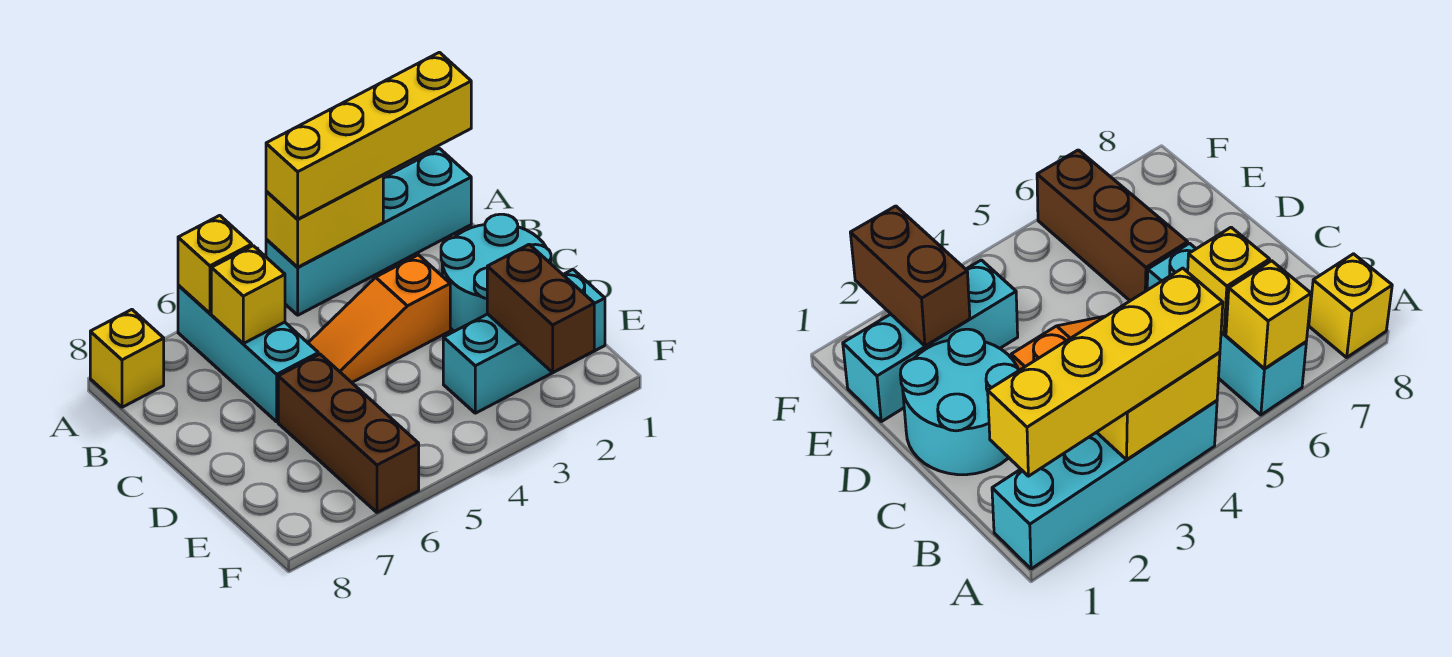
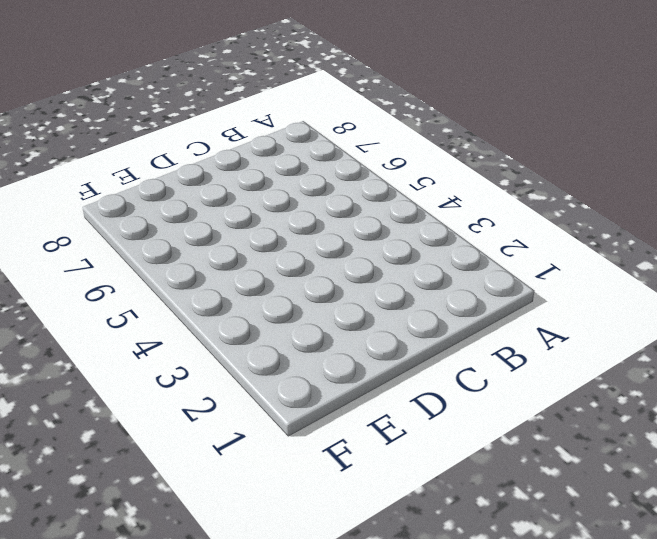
none -> cyan brick A1:A4 level 1
none -> cyan brick A6:C6 level 1
none -> yellow brick A8 level 1

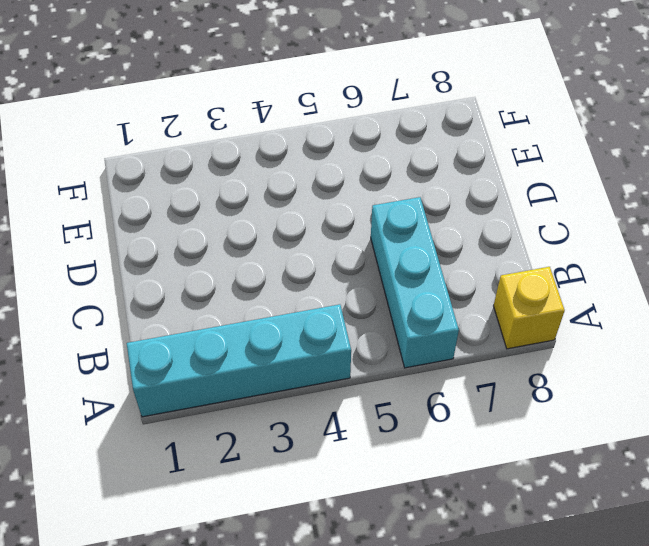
none -> cyan round brick C1:D2 level 1
none -> orange slope C3:C5 level 1 top 3
none -> brown brick D6:F6 level 1

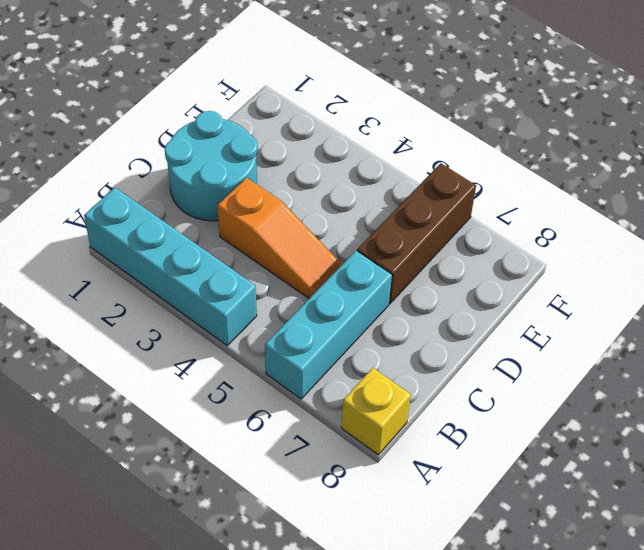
none -> cyan brick E1:E3 level 1
none -> yellow brick A3:A4 level 2
none -> yellow brick A6 level 2

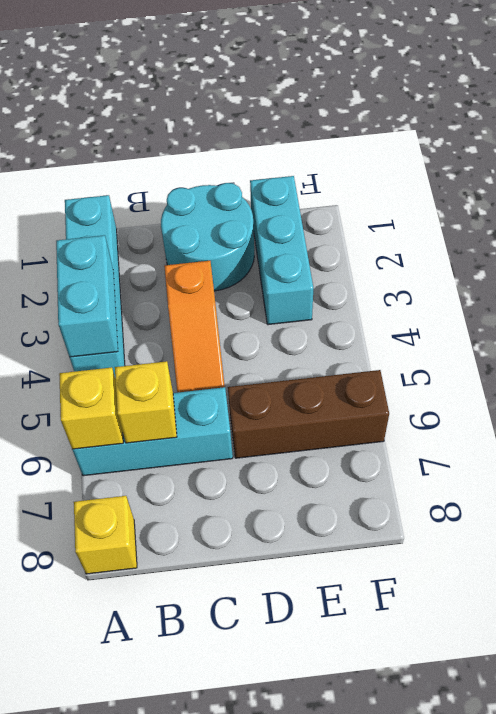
cyan brick A3:A4 level 2 -> yellow brick A3:A4 level 2
none -> brown brick E2:F2 level 2
none -> yellow brick A1:A4 level 3

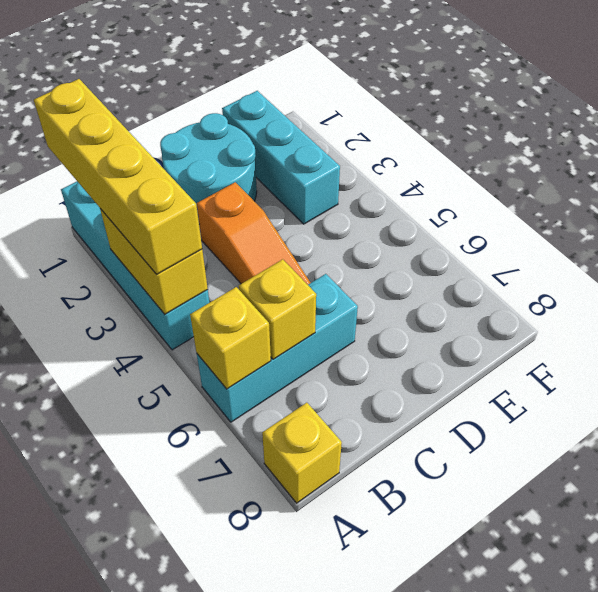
none -> brown brick D6:F6 level 1
none -> brown brick E2:F2 level 2

